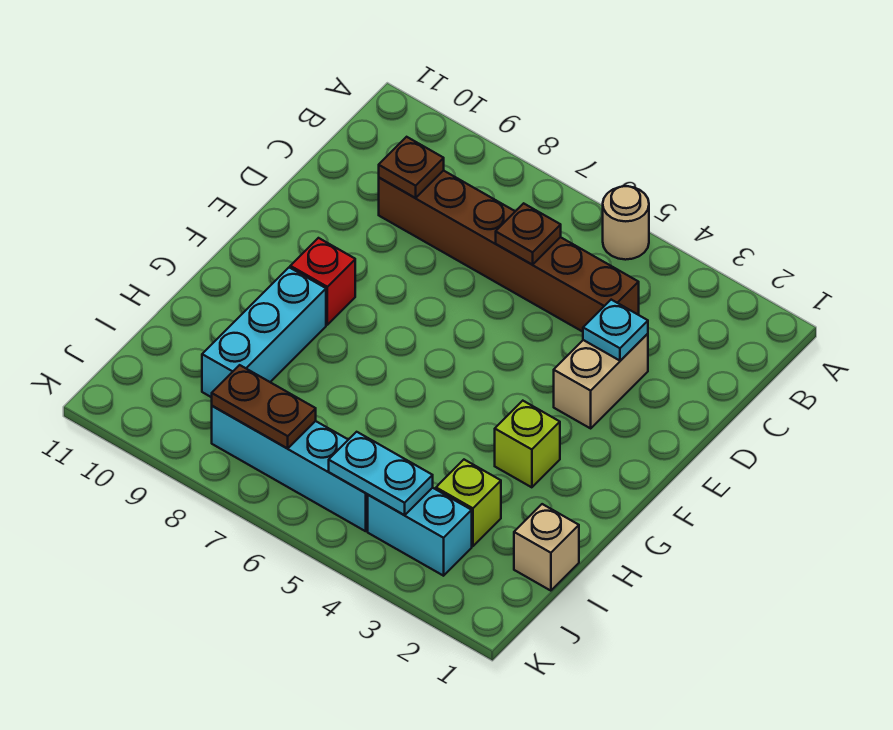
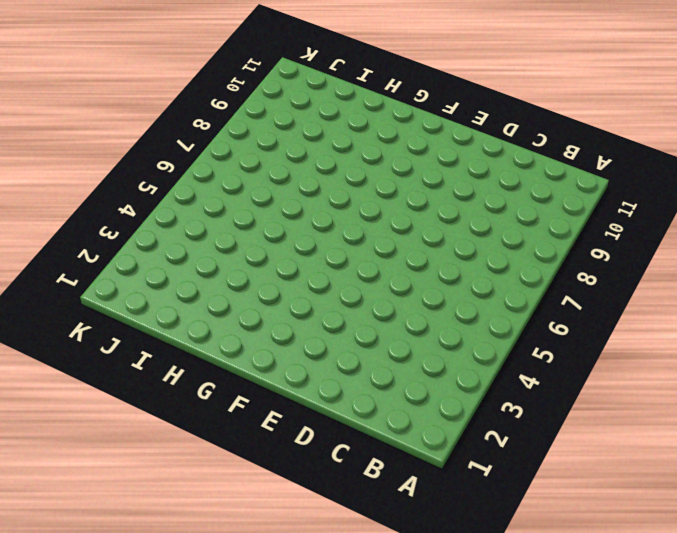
none -> tan round brick A5 level 1
none -> brown brick C4:C9 level 1
none -> tan brick D3:E3 level 1

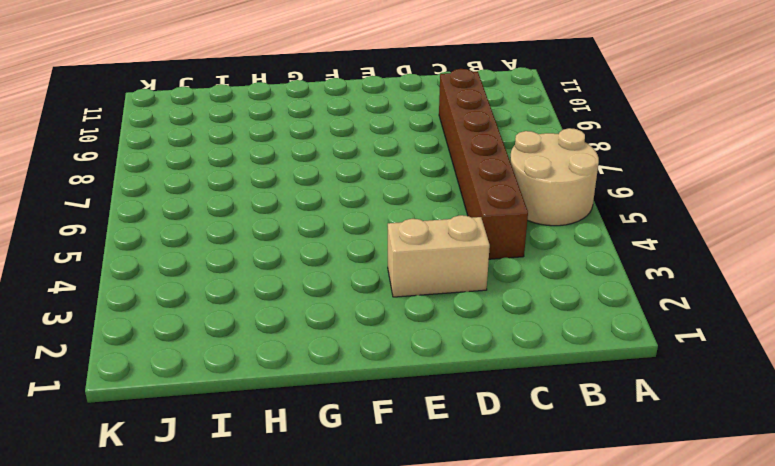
tan round brick A5:B6 level 1 -> tan round brick A5 level 1
none -> red brick F9 level 1
none -> lime brick G3 level 1
none -> cyan brick G9:I9 level 1

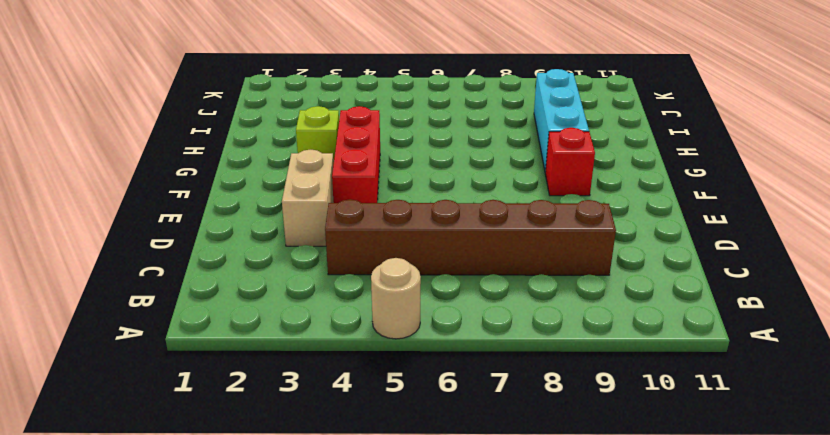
red brick E4:G4 level 1 -> none
none -> tan brick I1 level 1
none -> lime brick I3 level 1
none -> cyan brick J3:J4 level 1

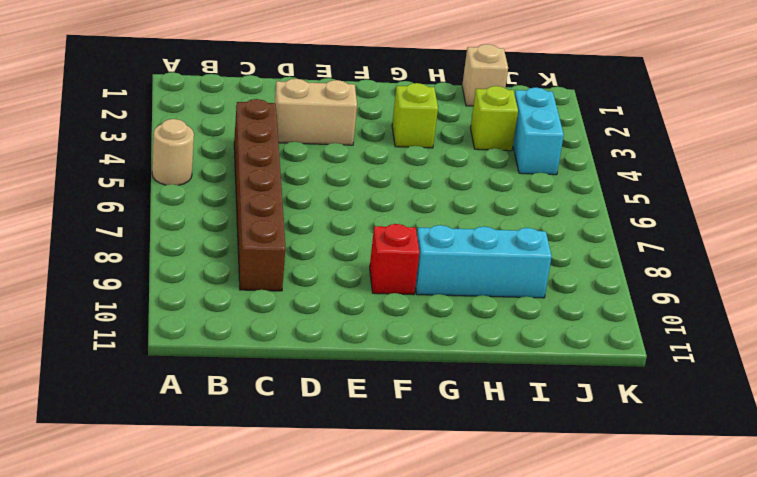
none -> cyan brick J5:J8 level 1
none -> brown plate C6 level 2
none -> brown plate C9 level 2

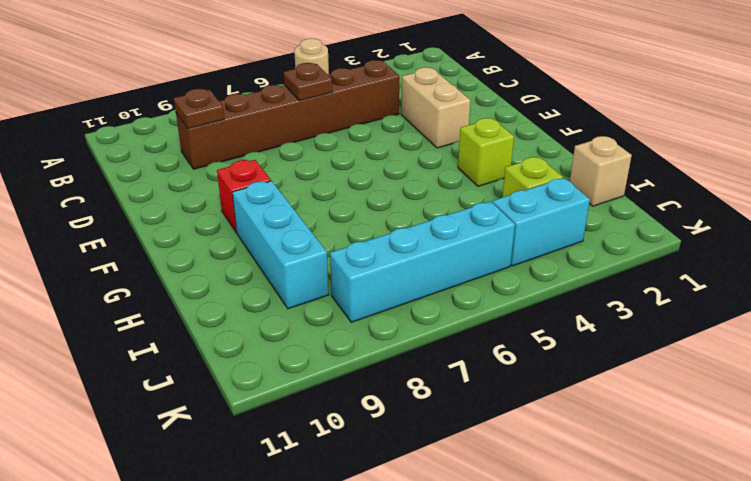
none -> cyan plate D3 level 2
none -> cyan plate J4:J5 level 2
none -> brown plate J7:J8 level 2

